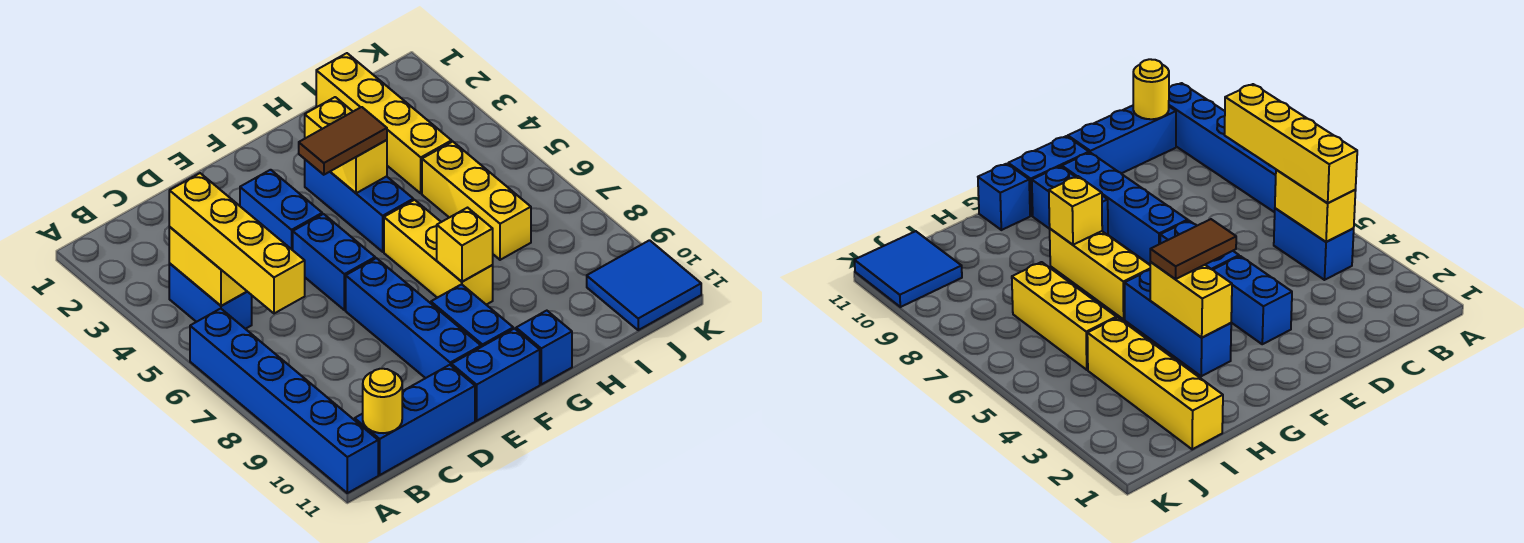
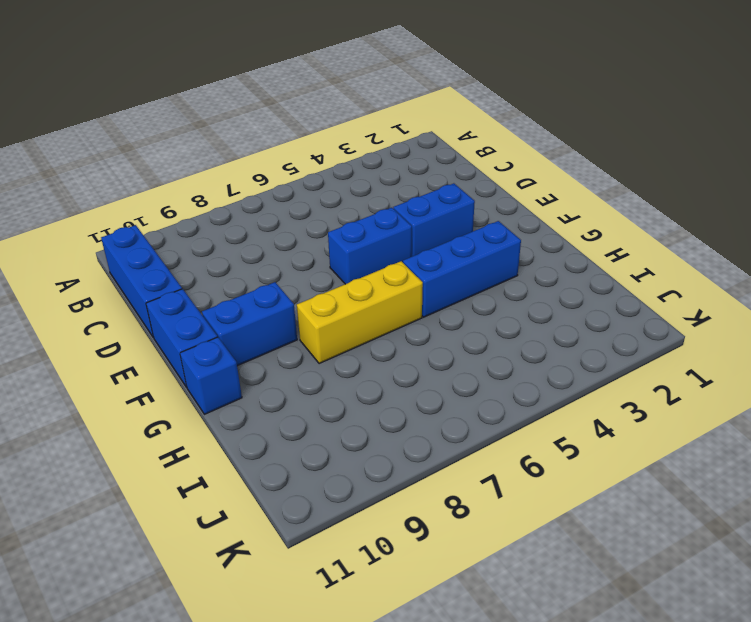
none -> blue brick A6:A11 level 1
none -> blue brick B4:B5 level 1
none -> blue brick E7:E10 level 1

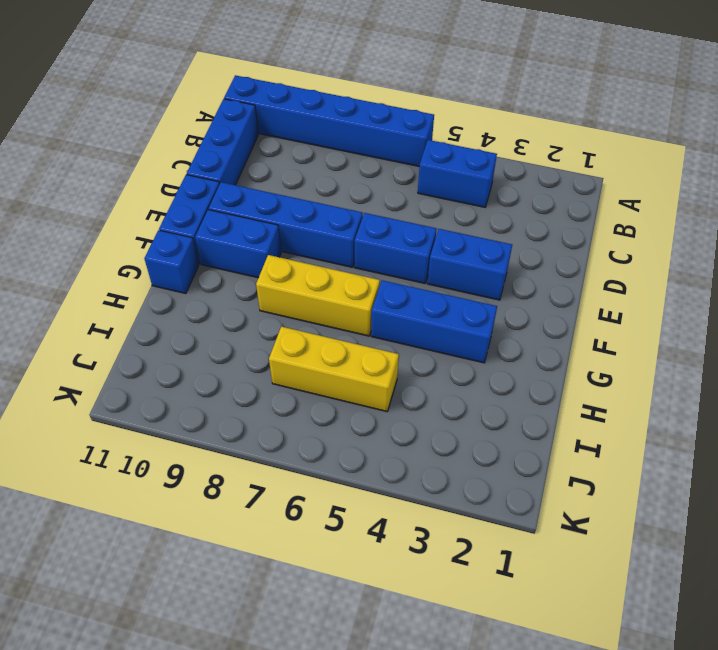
none -> yellow brick I1:I4 level 1
none -> blue tile J10:K11 level 1
none -> yellow brick B4:B5 level 2

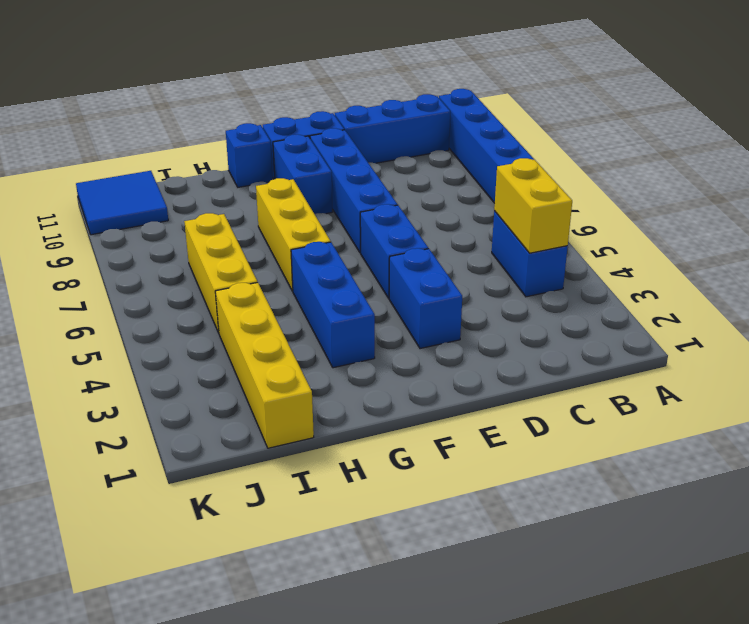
none -> yellow round brick B11 level 2
none -> yellow brick G3:G4 level 2
none -> yellow brick G8 level 2

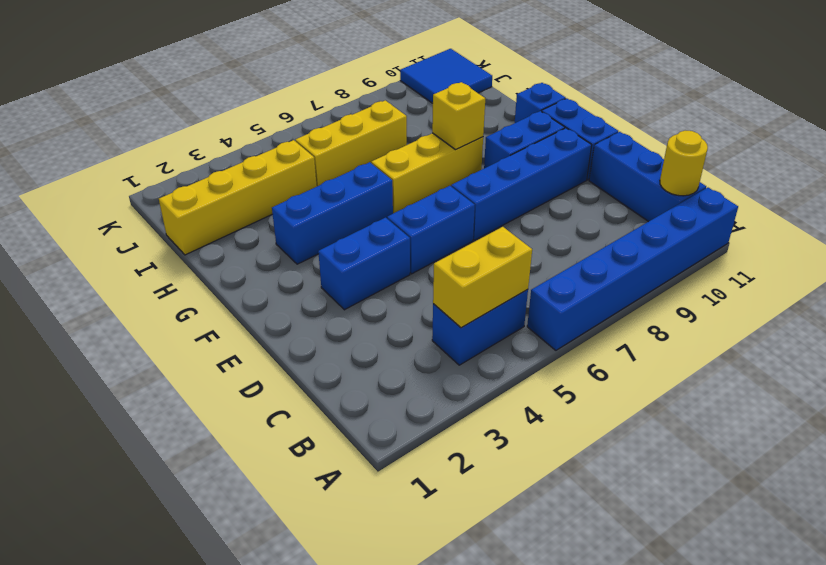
none -> yellow brick G3:G4 level 2
none -> yellow brick B4:B7 level 3
none -> brown tile F4:G4 level 3

